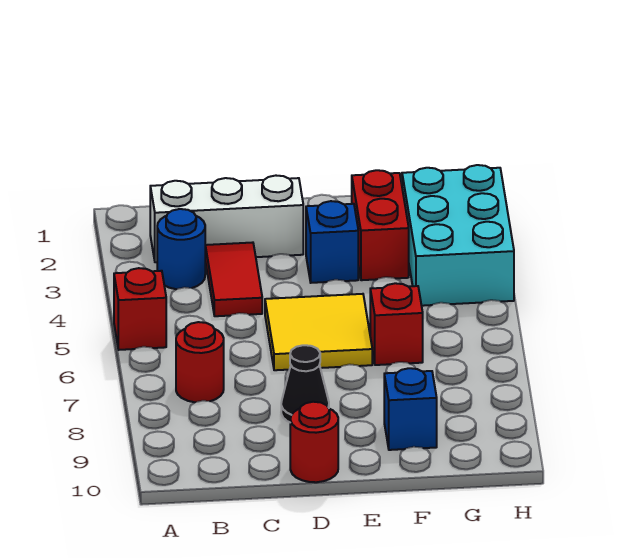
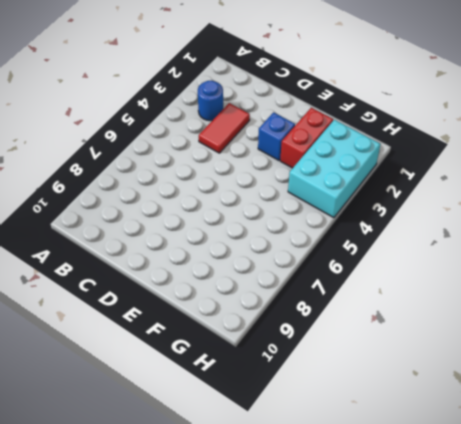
none -> red brick A5 level 1
none -> white brick B2:D2 level 1
none -> red round brick B7 level 1

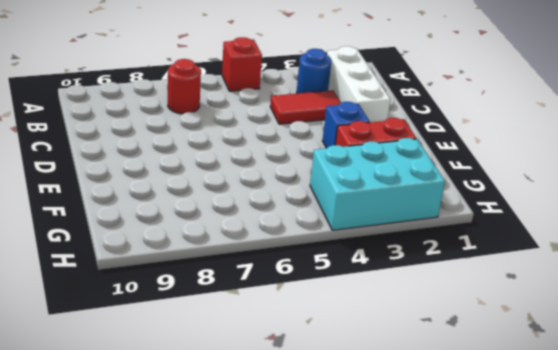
none -> yellow tile D5:E6 level 1
none -> black cone D8 level 1
none -> red round brick D10 level 1

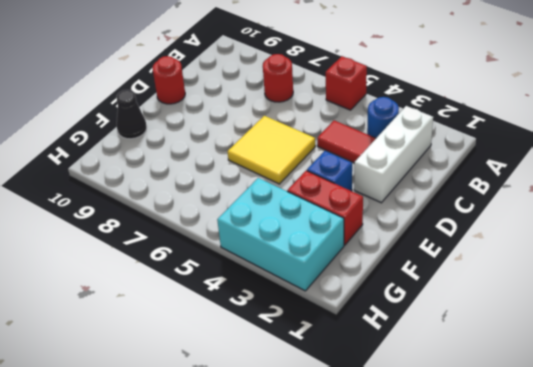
black cone F10 level 1 -> black cone D8 level 1
none -> red brick F6 level 1
none -> blue brick F9 level 1

